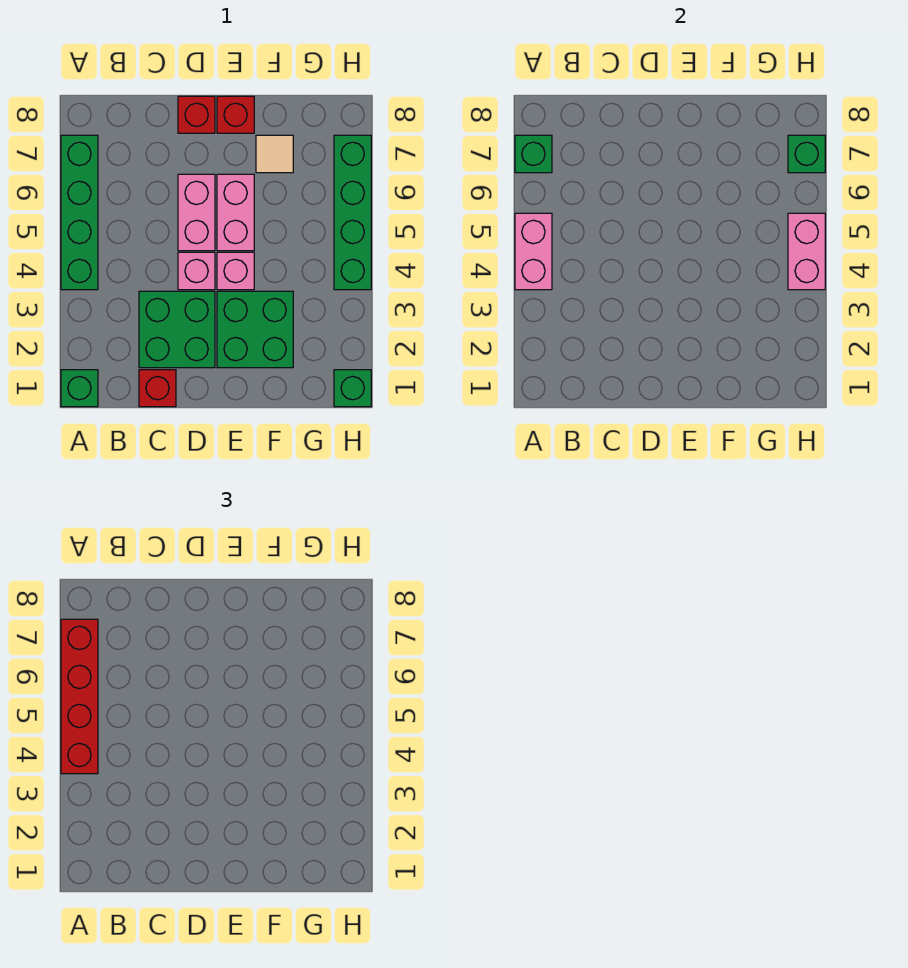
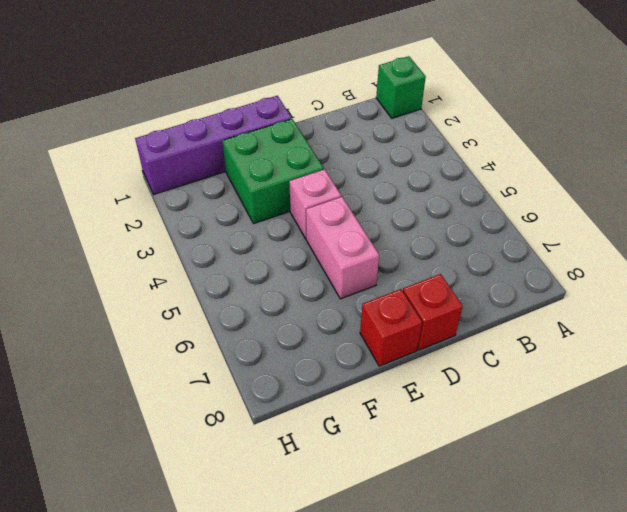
purple brick E1:H1 level 1 -> green brick H1 level 1
none -> green brick A4:A7 level 1
none -> red brick C1 level 1
none -> green brick C2:D3 level 1

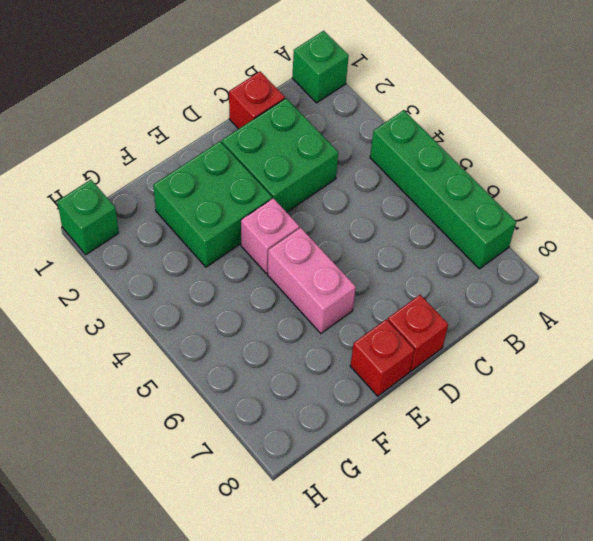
none -> pink brick D4 level 1
none -> pink brick D5:D6 level 1
none -> tan tile F7 level 1

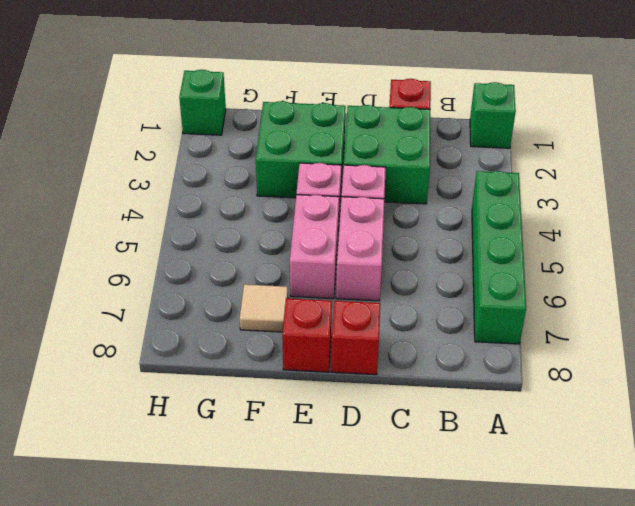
none -> green brick H4:H7 level 1
none -> pink brick A4:A5 level 2
none -> green brick A7 level 2

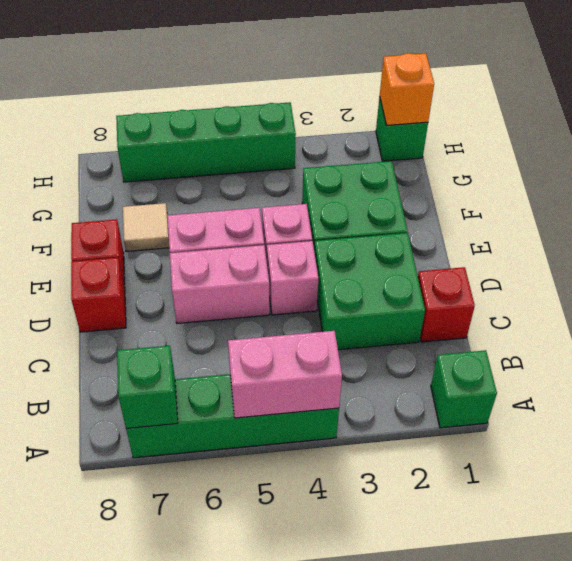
orange brick H1 level 2 -> none
none -> pink brick H4:H5 level 2
none -> green brick H7 level 2
none -> red brick A4:A7 level 3

